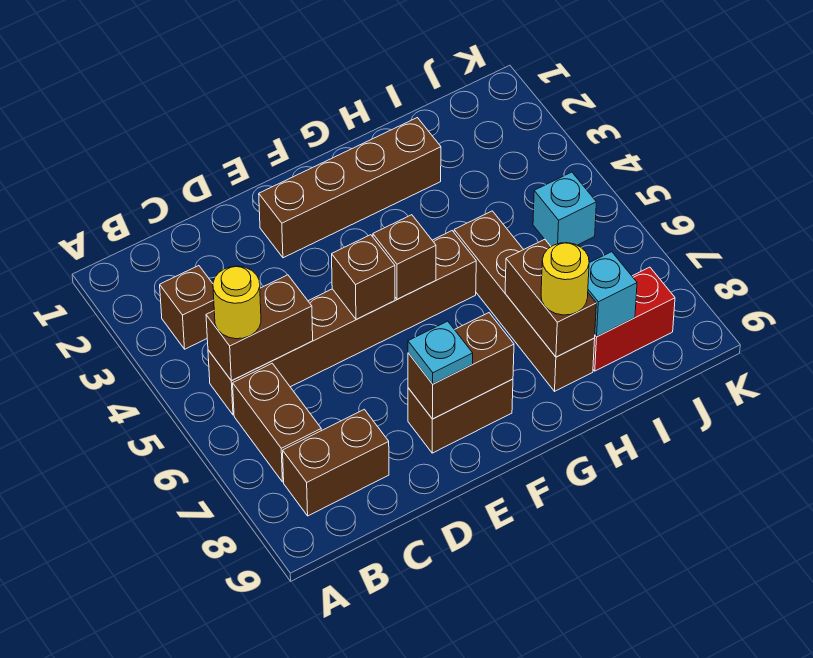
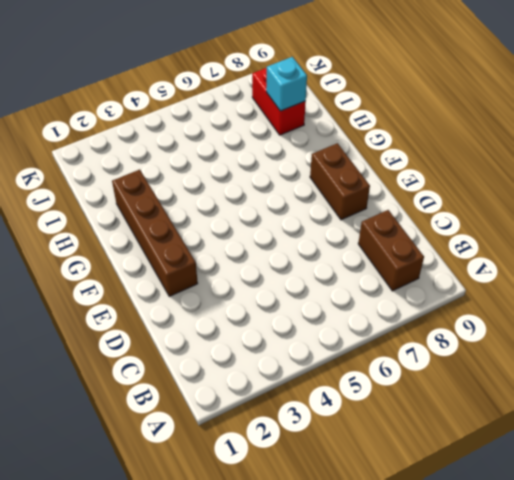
none -> brown brick B3 level 1
none -> brown brick B5:G5 level 1
none -> brown brick B6:B7 level 1

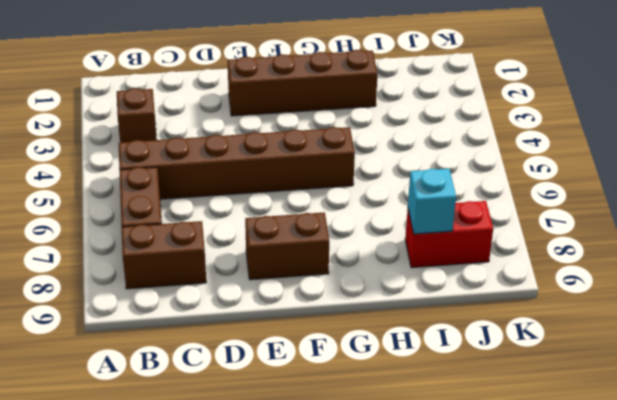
none -> brown brick H5:H8 level 1
none -> cyan brick J5 level 1
none -> brown brick B5:C5 level 2

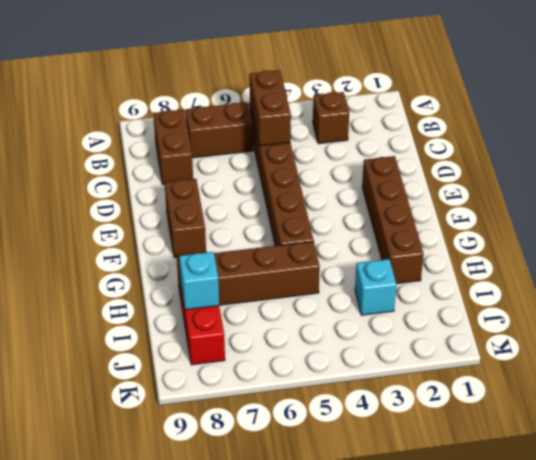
cyan brick I3 level 1 -> cyan brick J5 level 1
none -> brown brick E5 level 2
none -> brown brick E8:F8 level 2
none -> brown brick F5 level 2

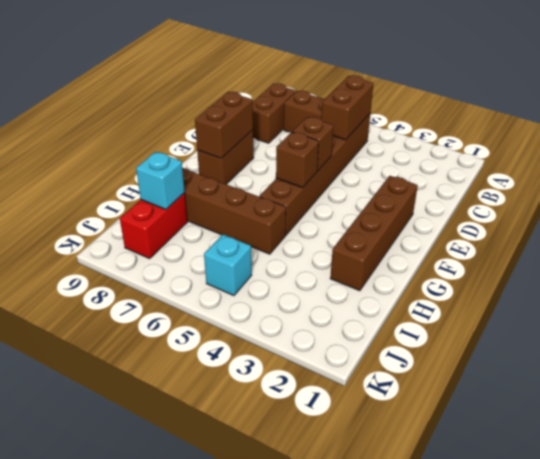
none -> brown brick B3 level 1
none -> brown brick H7:H8 level 2
none -> yellow round brick B5 level 3

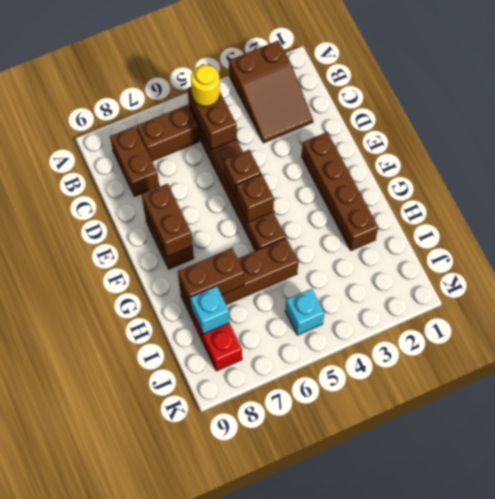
brown slope A2:C3 level 1 top A -> brown brick B3 level 1
none -> cyan plate E8 level 3
none -> yellow round brick H8 level 3

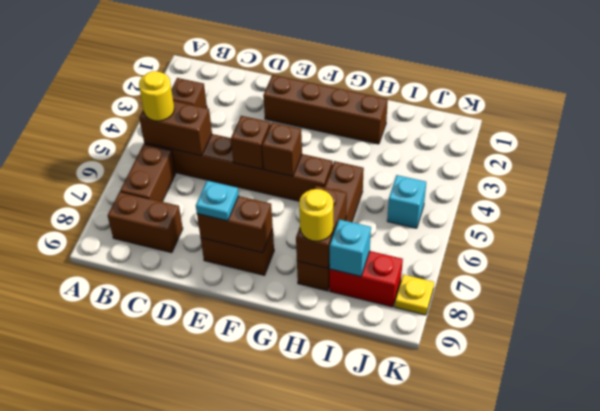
yellow plate K8 level 1 -> none

